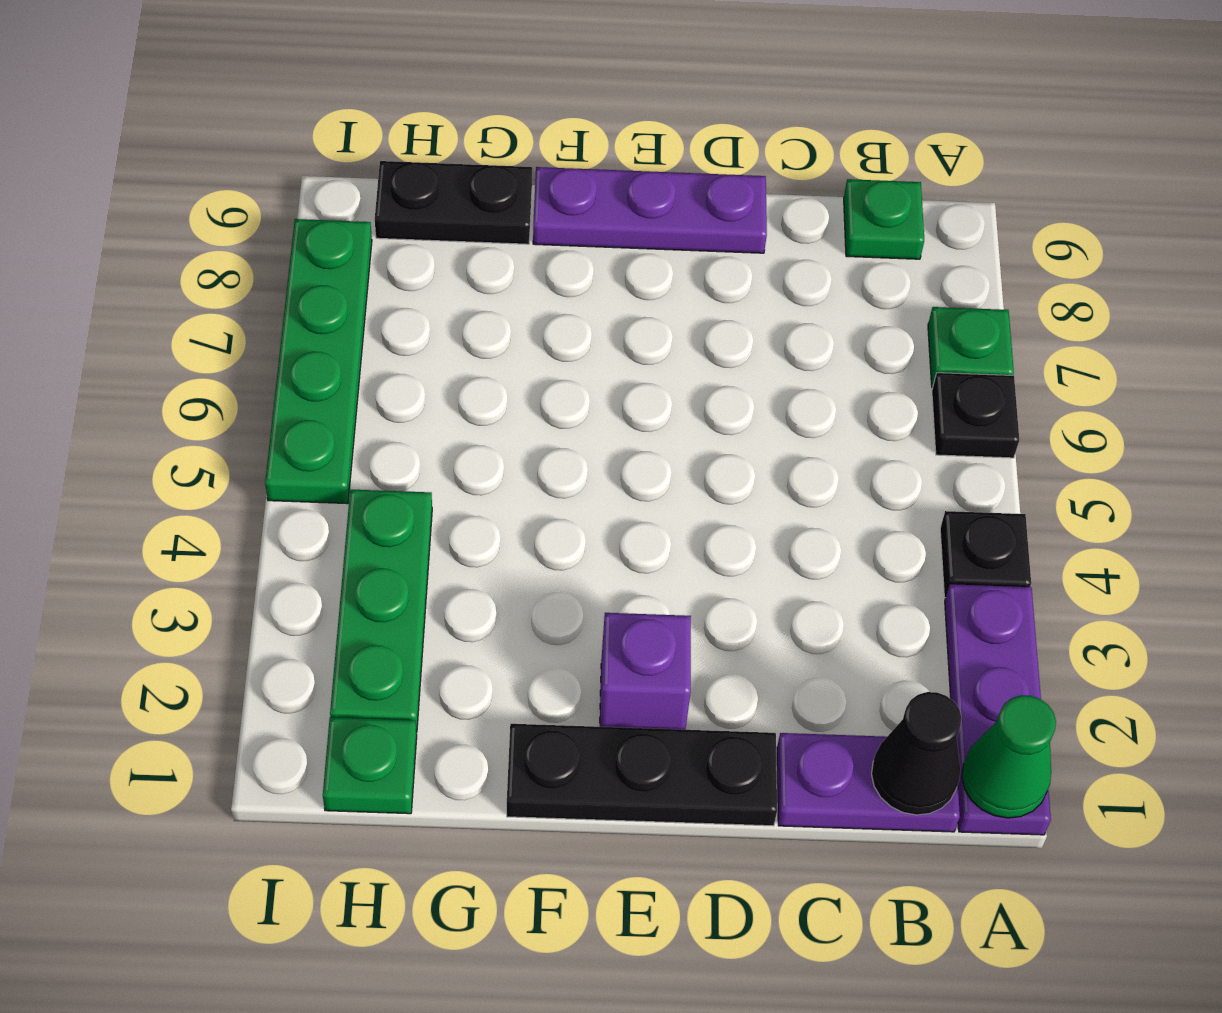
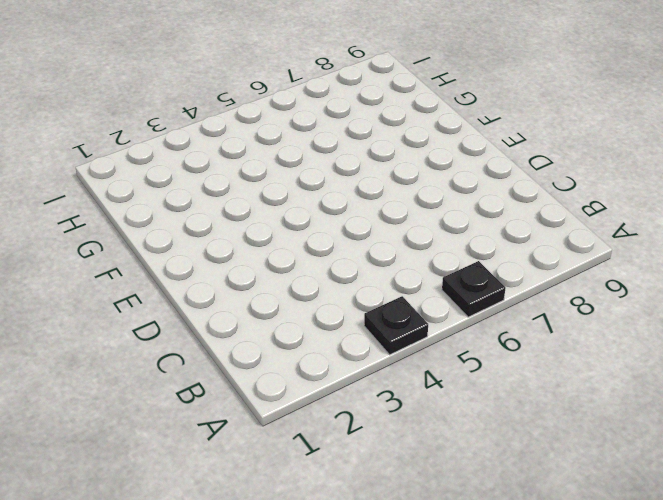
none -> purple plate A1:A3 level 1
none -> green plate A7 level 1
none -> purple plate B1:C1 level 1

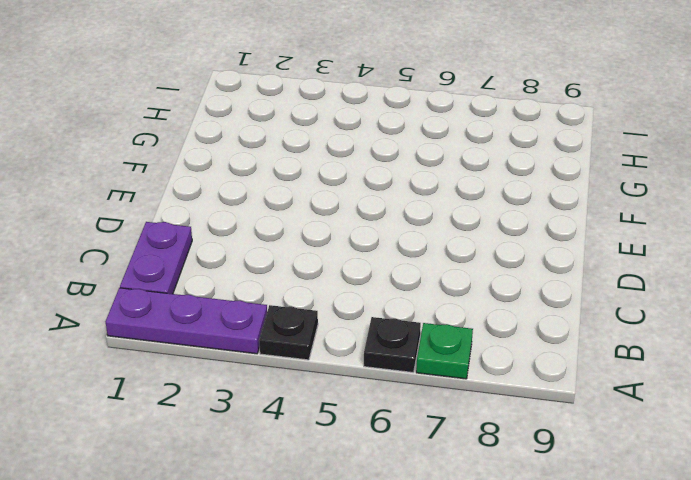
none -> green plate B9 level 1
none -> black plate D1:F1 level 1
none -> purple plate D9:F9 level 1

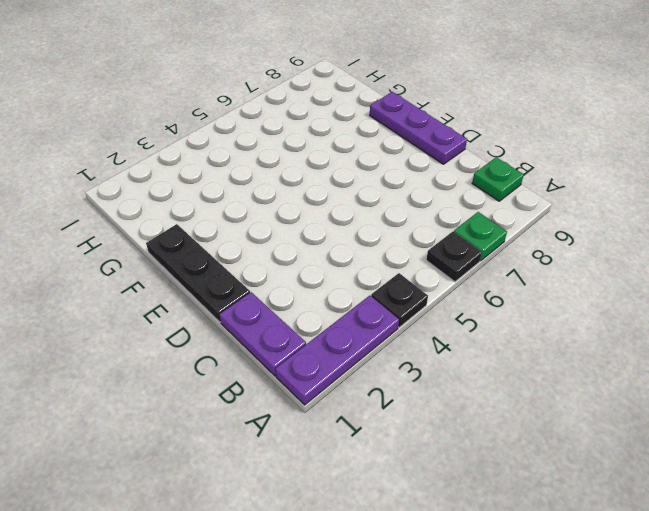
none -> purple brick E2 level 1
none -> black plate G9:H9 level 1
none -> green plate H1 level 1

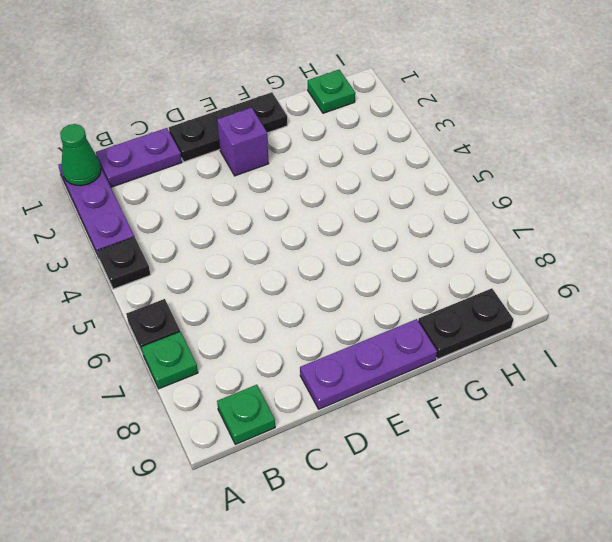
none -> green plate H2:H4 level 1
none -> green plate I5:I8 level 1
none -> black cone B1 level 2

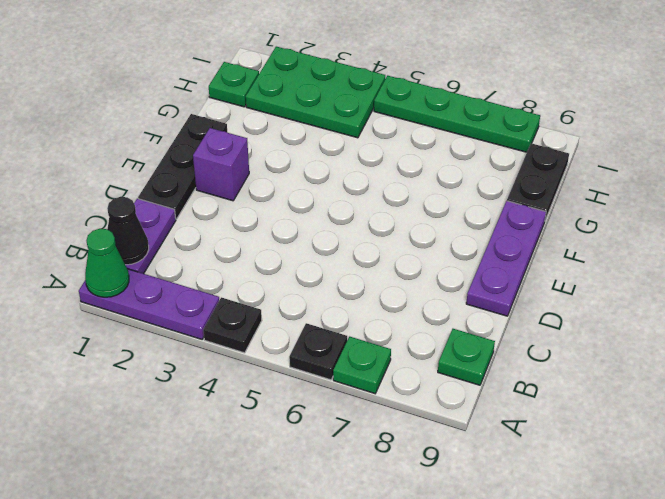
green plate H2:I4 level 1 -> green plate H2:H4 level 1

